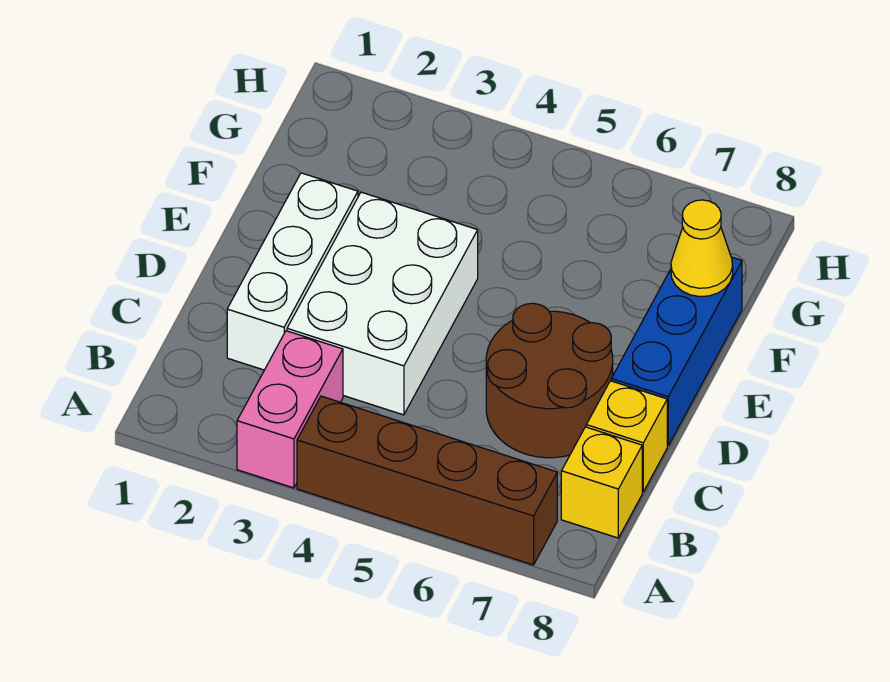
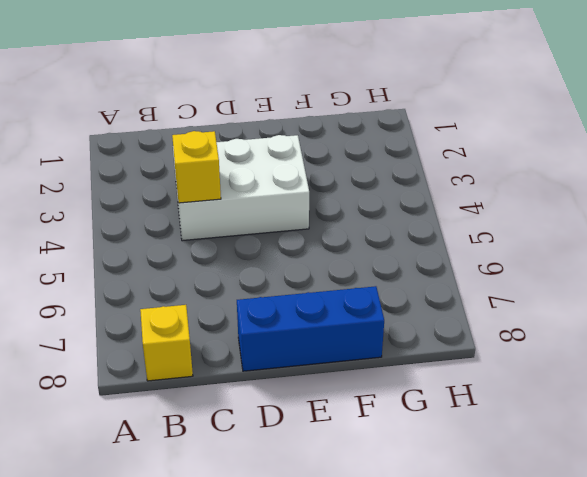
yellow brick C4 level 2 -> yellow brick C8 level 1
none -> pink brick A3:B3 level 1
none -> brown brick A4:A7 level 1

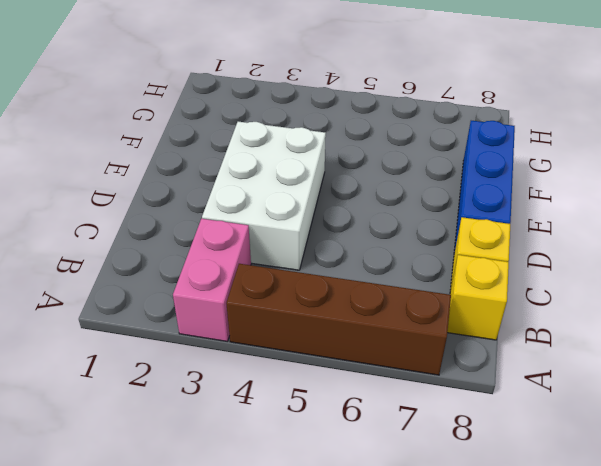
none -> white brick C2:E2 level 1
none -> brown round brick C6:D7 level 1

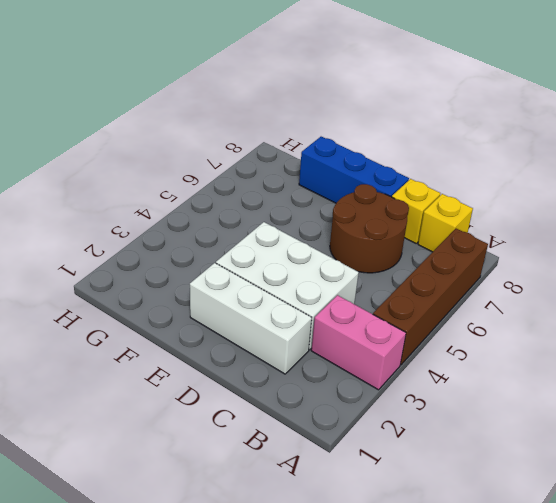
none -> yellow cone F8 level 2

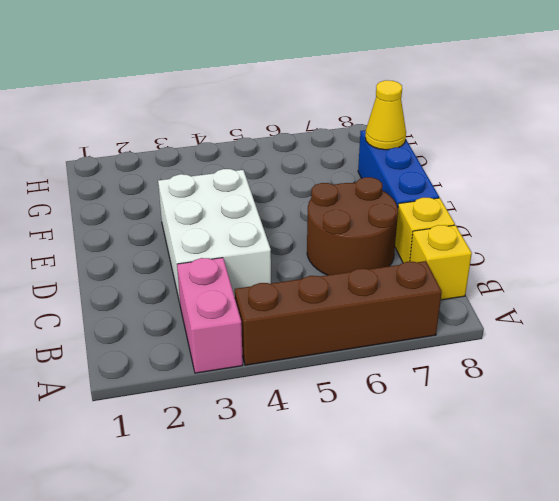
none -> white brick C2:E2 level 1

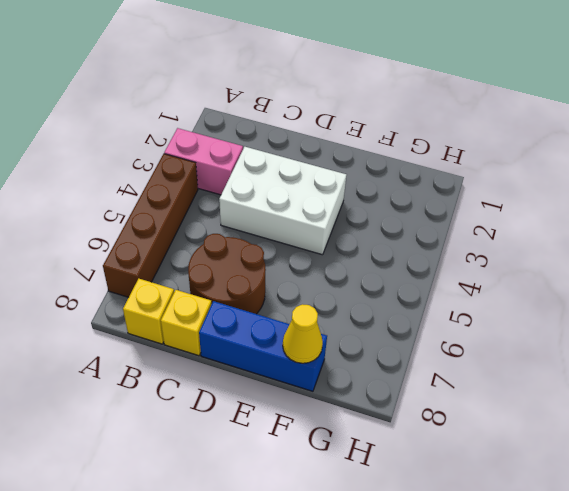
none -> white brick C2:E2 level 1

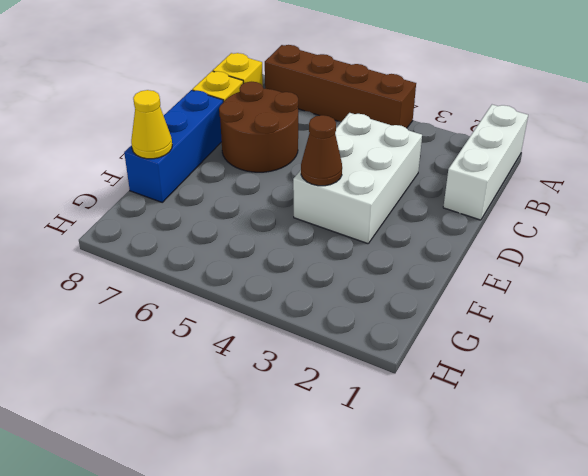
white brick A1:C1 level 1 -> white brick C2:E2 level 1
brown cone E4 level 2 -> none
none -> pink brick A3:B3 level 1

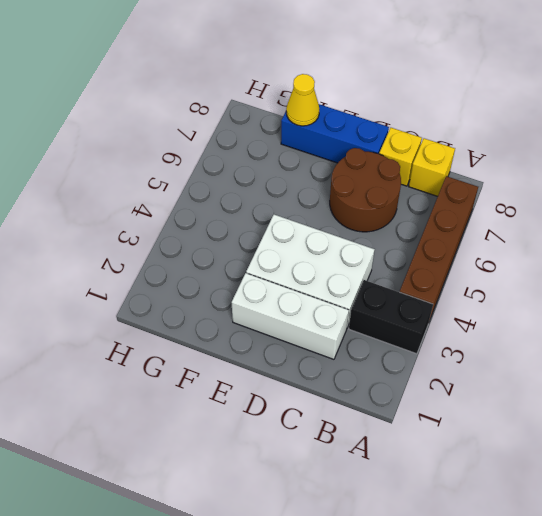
black brick A3:B3 level 1 -> pink brick A3:B3 level 1

